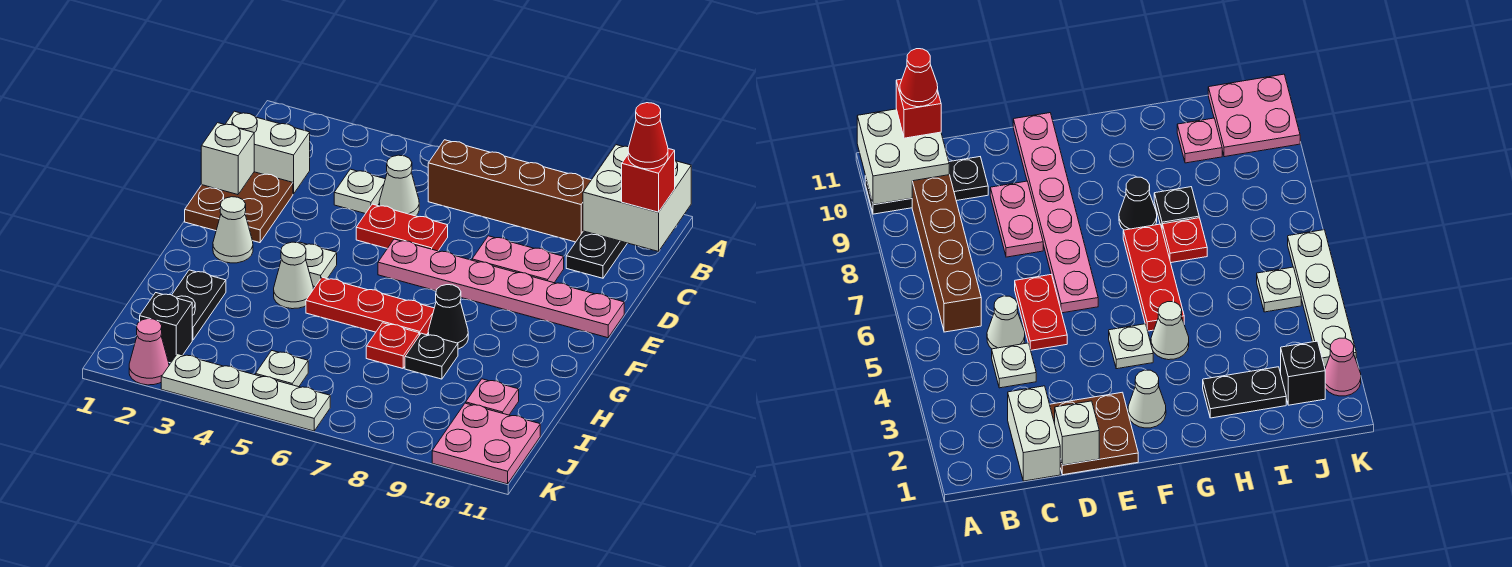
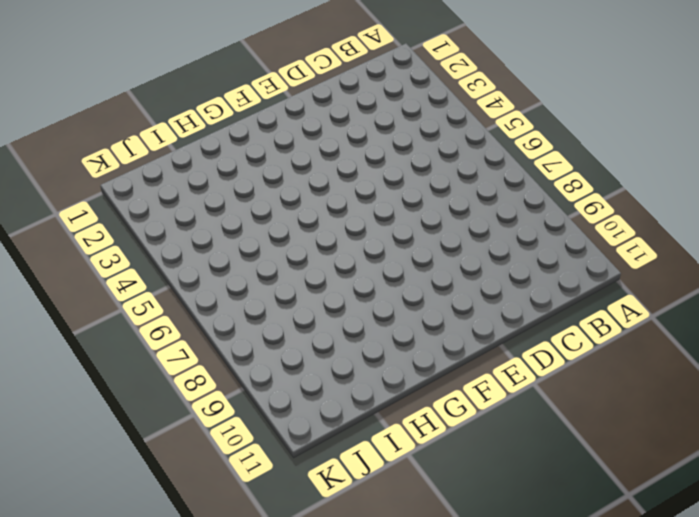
none -> black plate A10:C10 level 1
none -> brown brick B6:B9 level 1
none -> white brick C1:C2 level 1

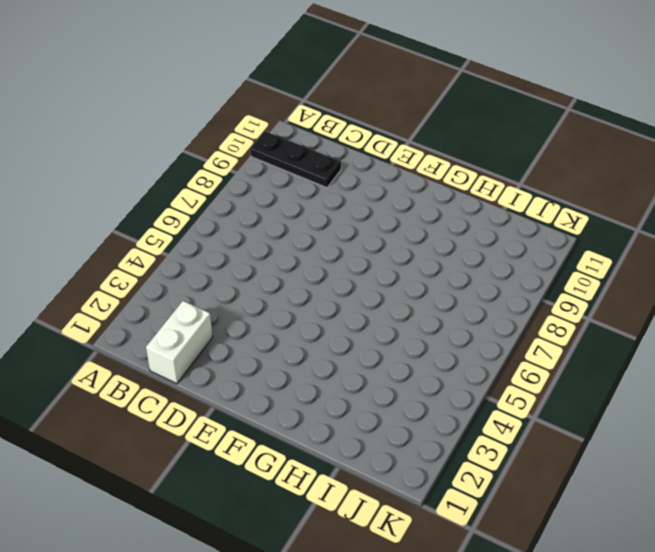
none -> brown brick B6:B9 level 1
none -> white plate C4 level 1
none -> white cone C5 level 1

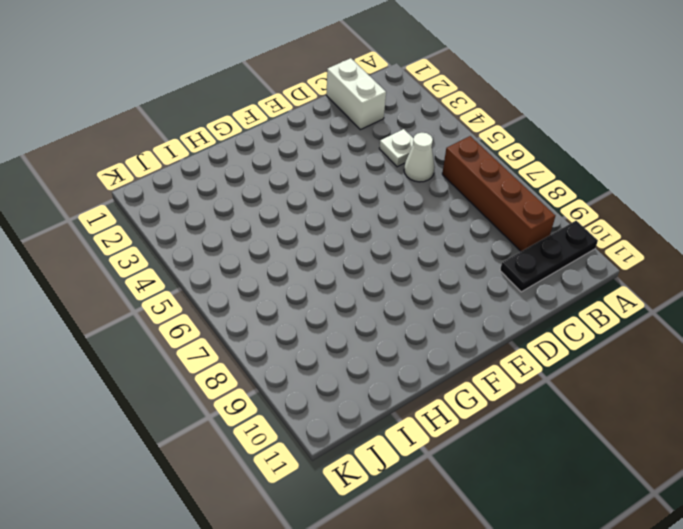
none -> brown plate D1:E2 level 1
none -> red plate D5:D6 level 1
none -> pink plate D8:D9 level 1

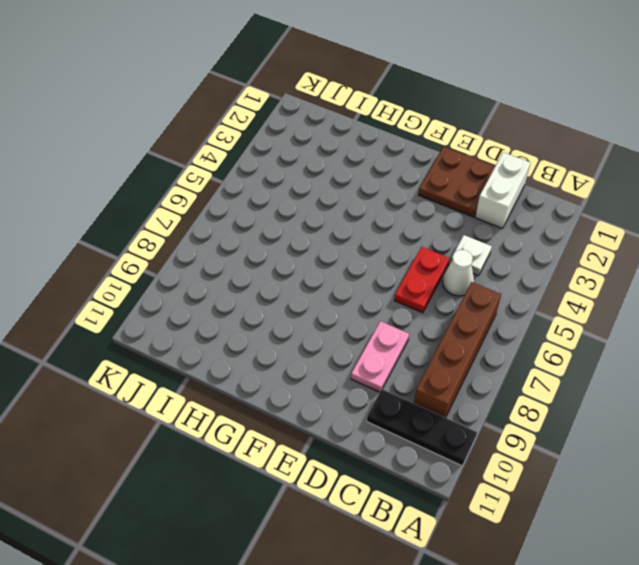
none -> pink plate E6:E11 level 1
none -> white cone F2 level 1
none -> white plate F4 level 1

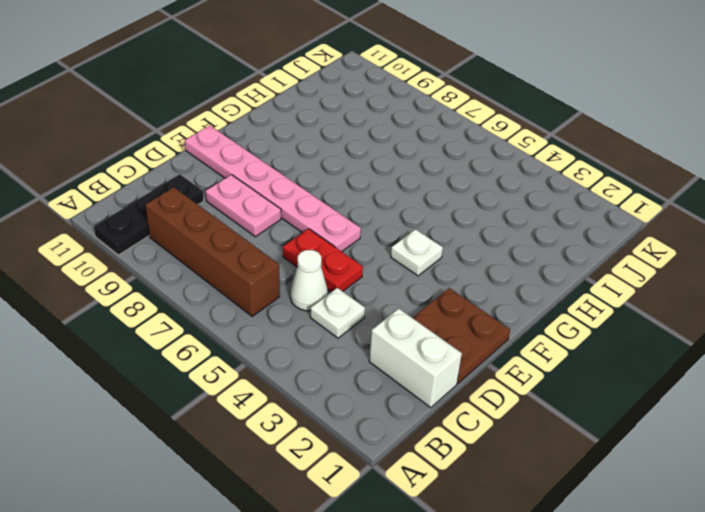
none -> white cone F2 level 1
none -> white cone G4 level 1
none -> red plate G5:G7 level 1

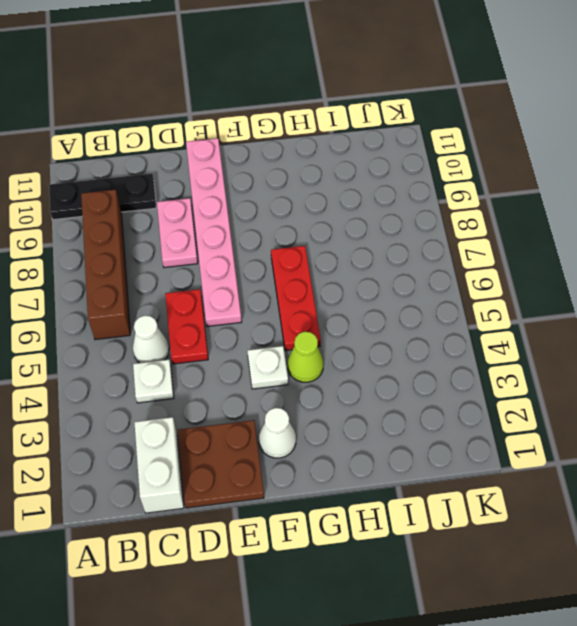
lime cone G4 level 1 -> white cone G4 level 1
none -> black cone G8 level 1
none -> black plate H2:I2 level 1
none -> red plate H7 level 1

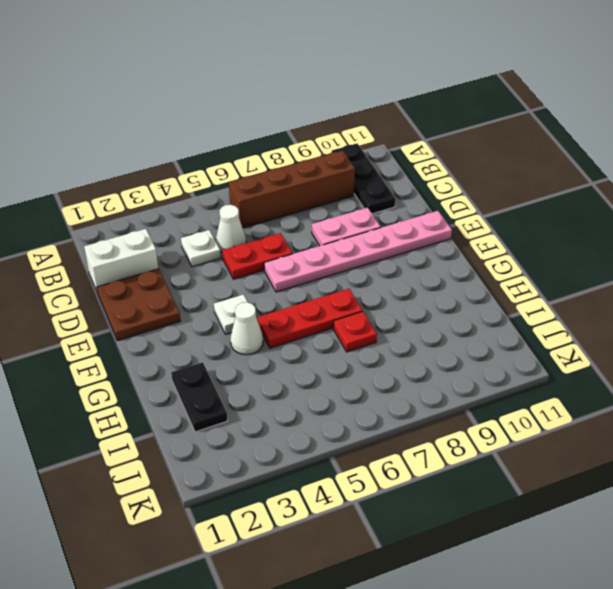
none -> white cone F2 level 1
none -> black cone G8 level 1
none -> black plate H8 level 1

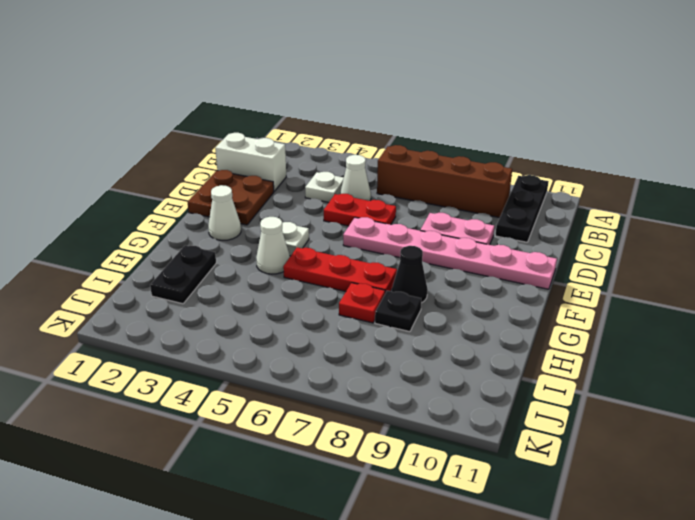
none -> pink plate I10 level 1
none -> black brick J2 level 1
none -> white plate J5 level 1

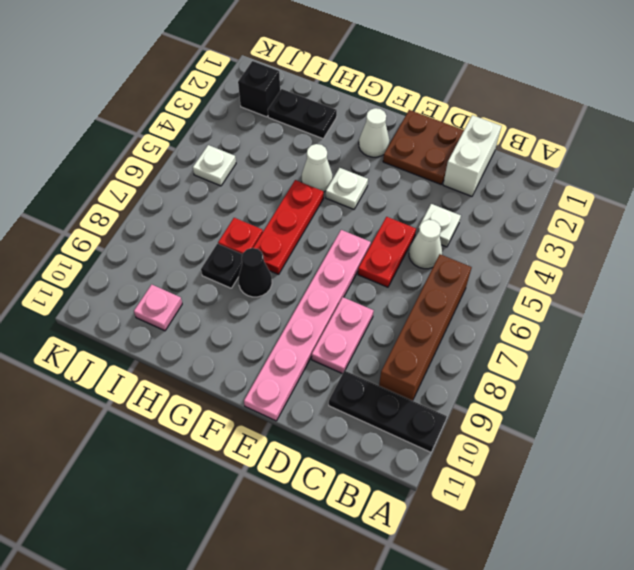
none -> pink plate J10:K11 level 1
none -> pink cone K2 level 1
none -> white plate K3:K6 level 1

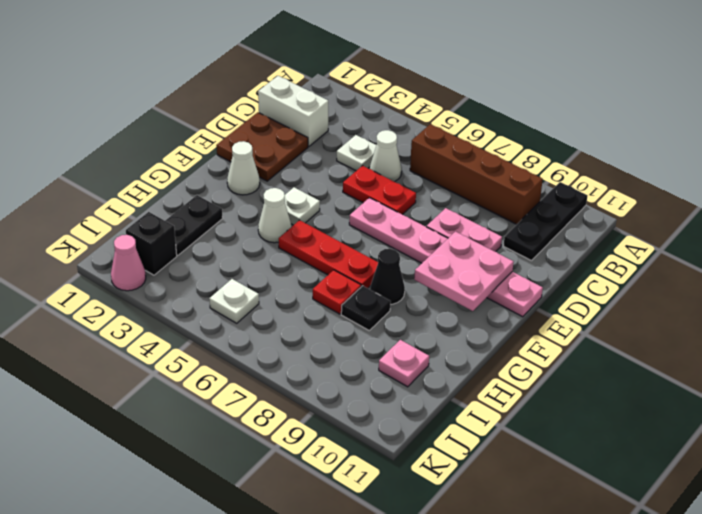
pink plate E9:F10 level 2 -> pink plate J10:K11 level 1
none -> white plate K3:K6 level 1
none -> white brick A10:B11 level 2
none -> white brick D1 level 2

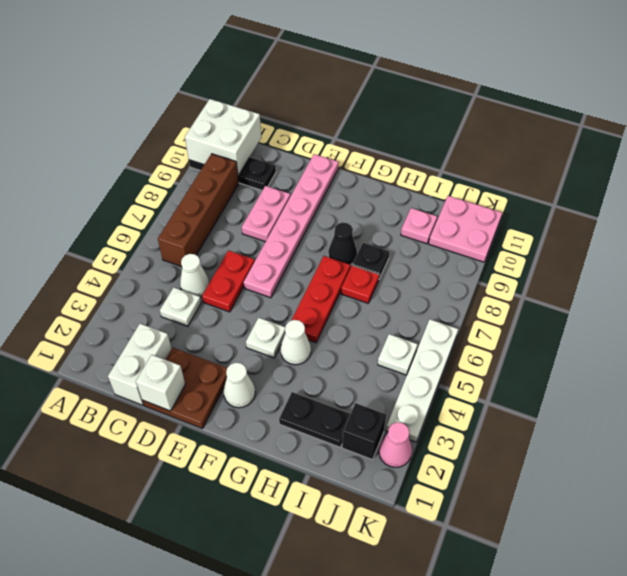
none -> red brick B11 level 3
none -> red cone B11 level 4

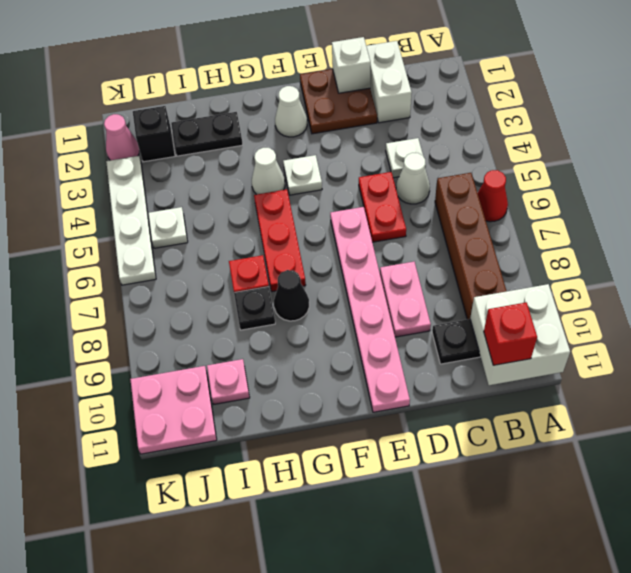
red cone A6 level 1 -> red cone B11 level 4

